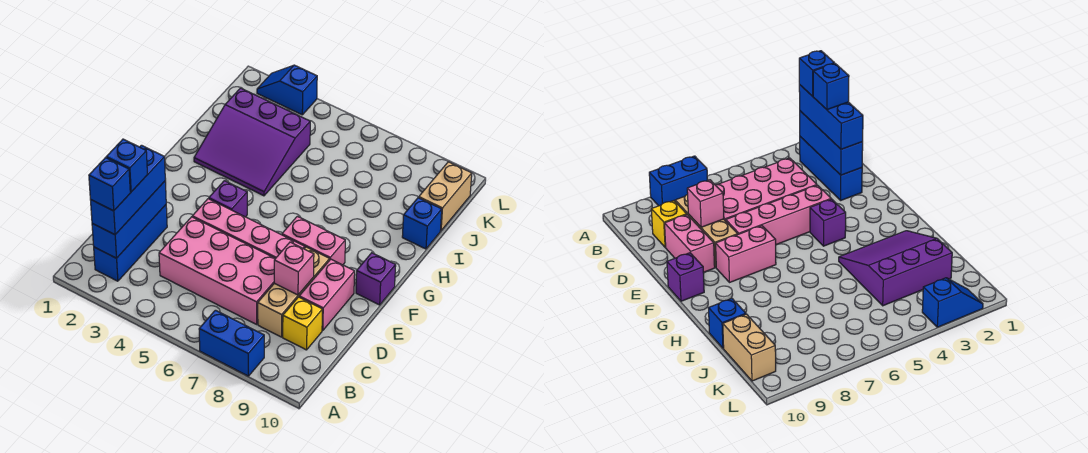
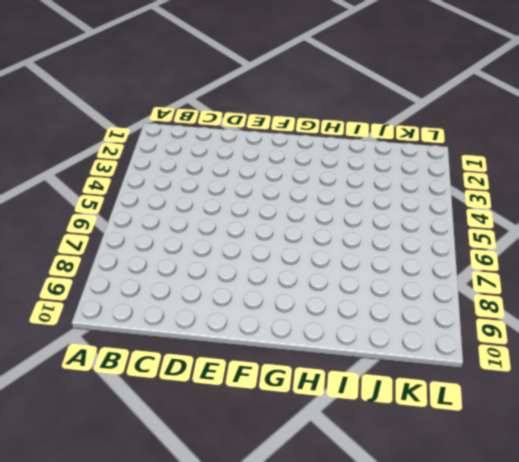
none -> blue brick A7:A8 level 1
none -> blue brick B2:D2 level 1
none -> pink brick C4:D7 level 1

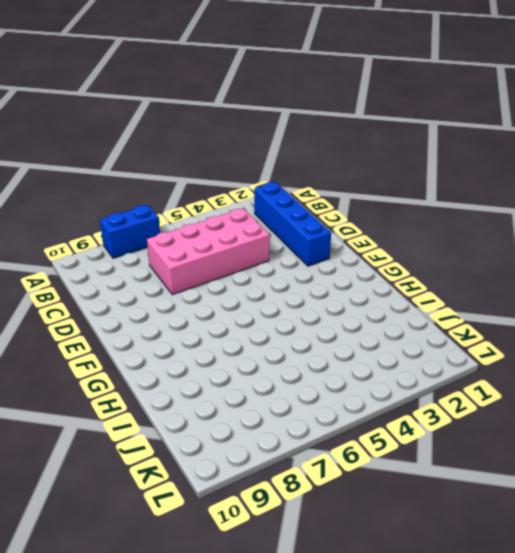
blue brick B2:E2 level 1 -> blue brick B2:D2 level 1
none -> tan brick C8:E8 level 1
none -> yellow brick C9 level 1
none -> pink brick D9:E9 level 1

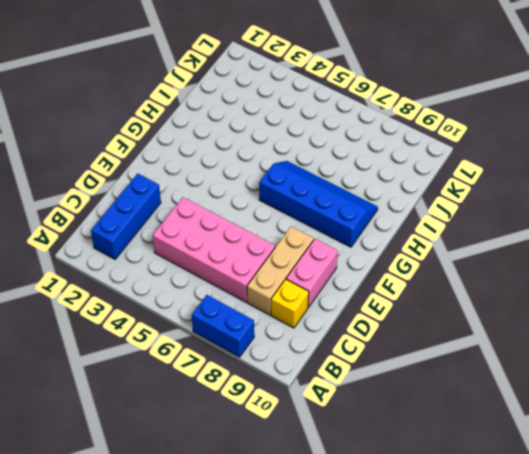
blue slope G6:H9 level 1 top G -> none
none -> pink brick E4:E7 level 1
none -> purple brick F4 level 1
none -> pink brick F7:F8 level 1

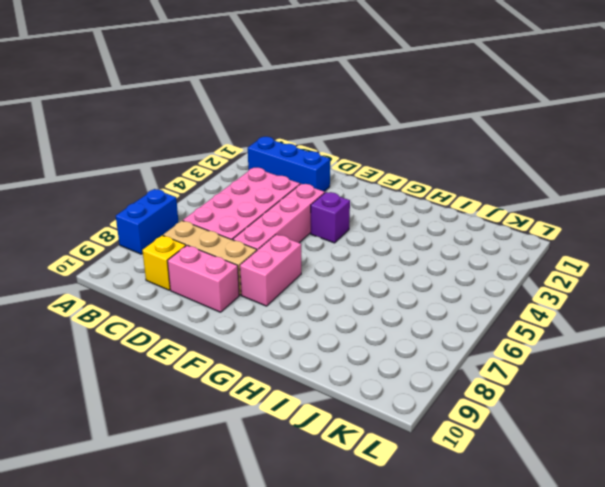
none -> purple brick F10 level 1
none -> purple slope H2:J4 level 1 top J
none -> blue brick I10 level 1

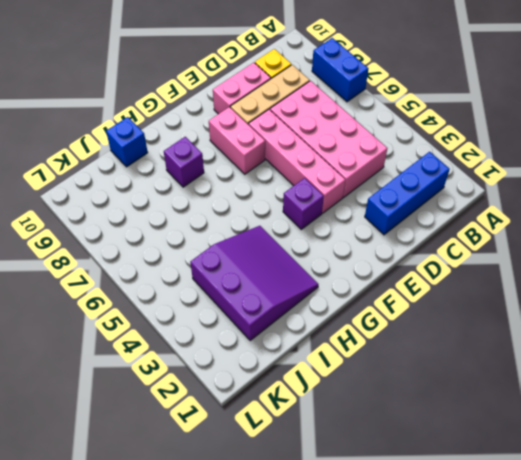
purple brick H8 level 1 -> purple brick F10 level 1
none -> tan brick J10:K10 level 1
none -> blue slope L2:L3 level 1 top 3
none -> blue brick B2:D2 level 2

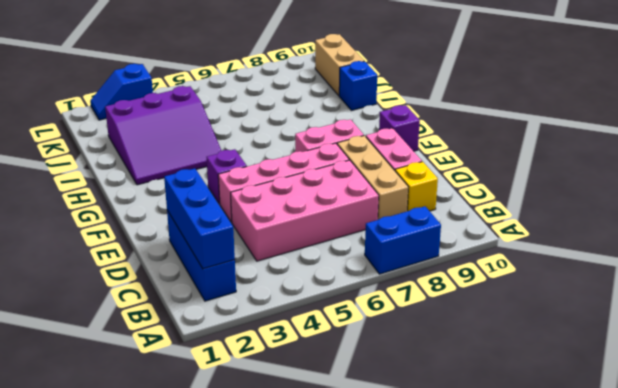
none -> pink brick D8 level 2
none -> blue brick B2:D2 level 3
none -> blue brick B2 level 4

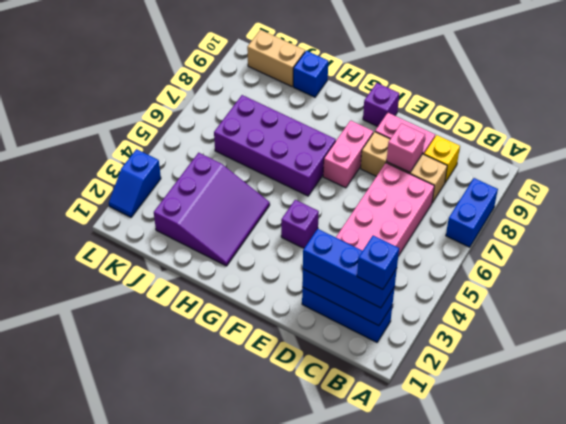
purple brick G6:J7 level 1 -> none
none -> pink brick E4:E7 level 1
none -> blue brick C2 level 4

